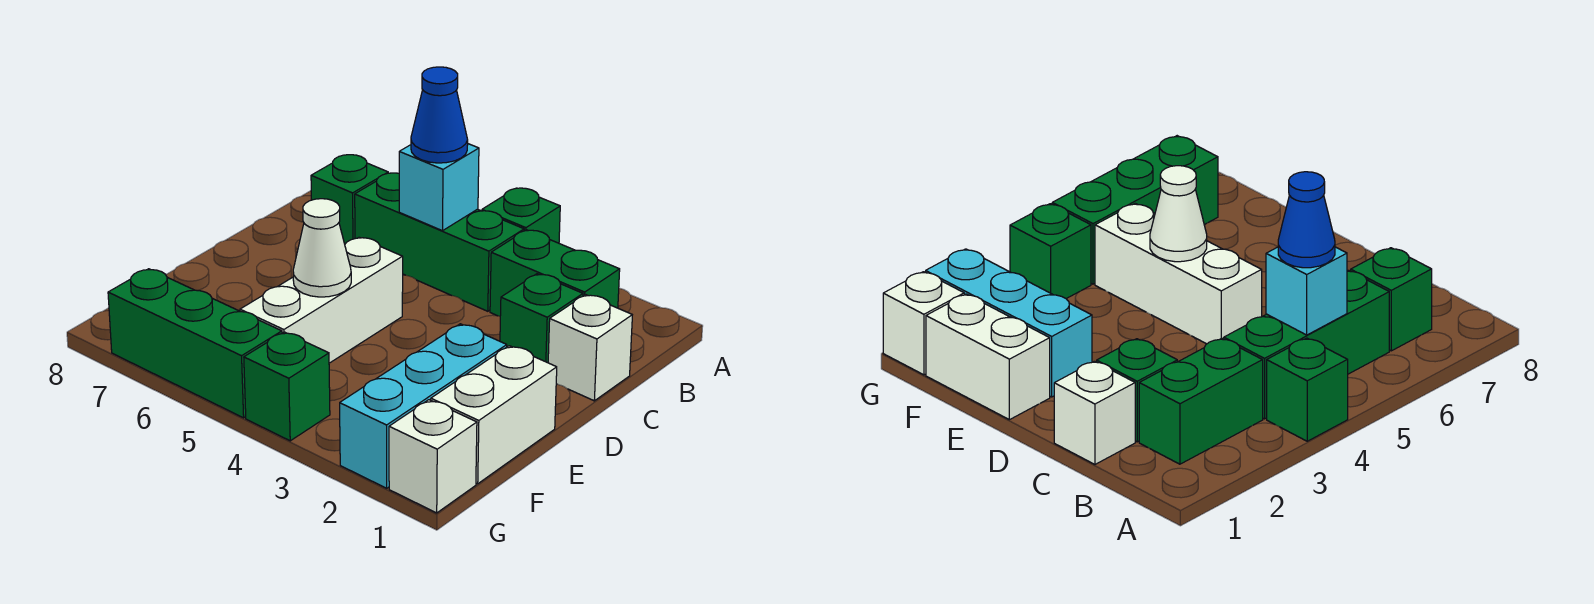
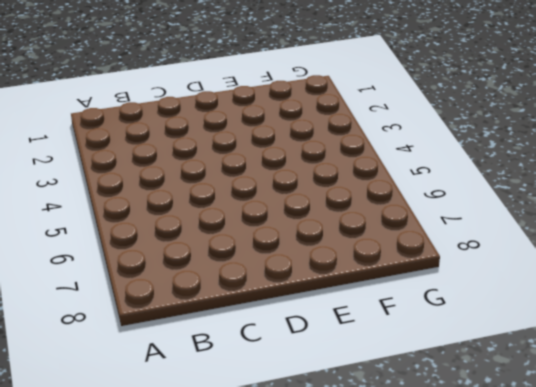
none -> green brick A4 level 1
none -> green brick B2:B3 level 1
none -> green brick B4:B6 level 1

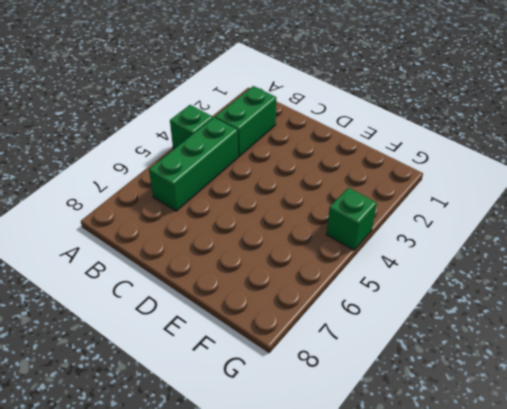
none -> green brick B7 level 1
none -> white brick C1 level 1
none -> green brick C2 level 1

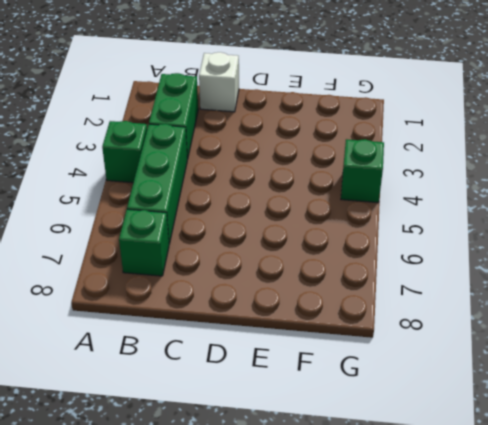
none -> green brick C2 level 1
none -> white brick D5:F5 level 1
none -> white brick E1:F1 level 1

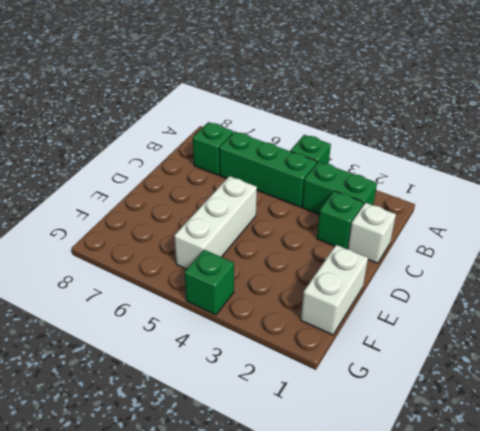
none -> cyan brick E2:G2 level 1
none -> white brick G1 level 1
none -> green brick G5:G7 level 1

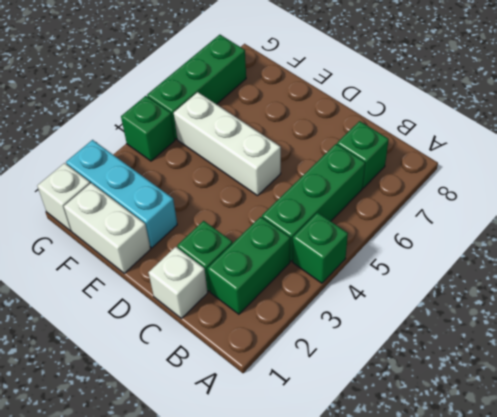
none -> cyan brick B5 level 2
none -> white cone E5 level 2
none -> blue cone B5 level 3

